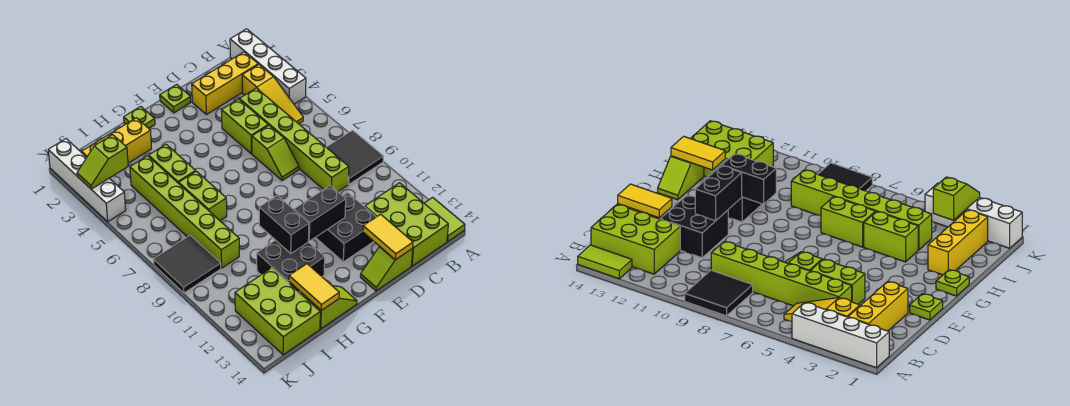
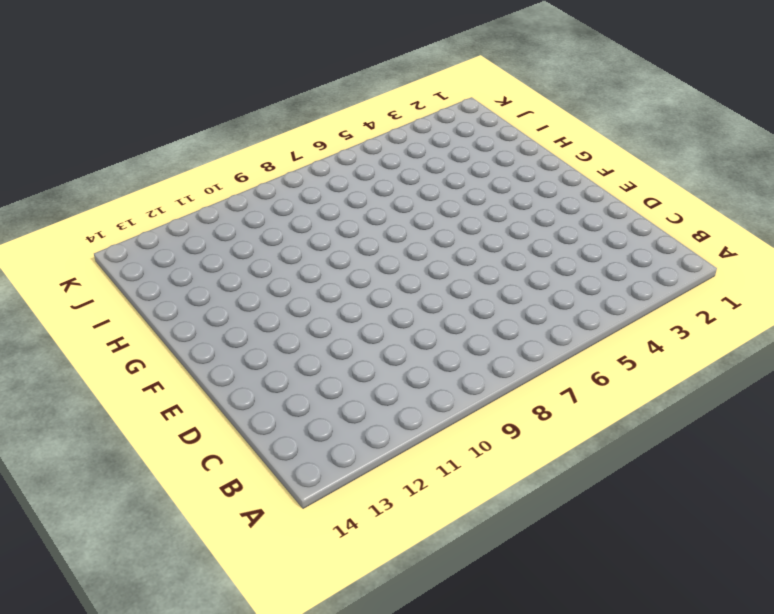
none -> white brick A1:A4 level 1
none -> black tile A8:B9 level 1
none -> lime tile A13:A14 level 1

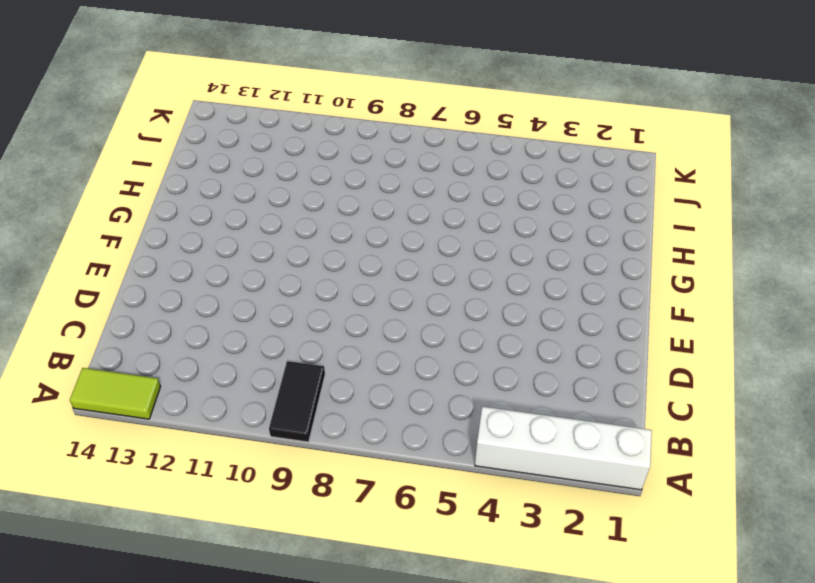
black tile A9:B9 level 1 -> black tile A8:B9 level 1
none -> yellow brick B2:D2 level 1
none -> yellow slope B3:B5 level 1 top 3
none -> lime brick B12:C14 level 1

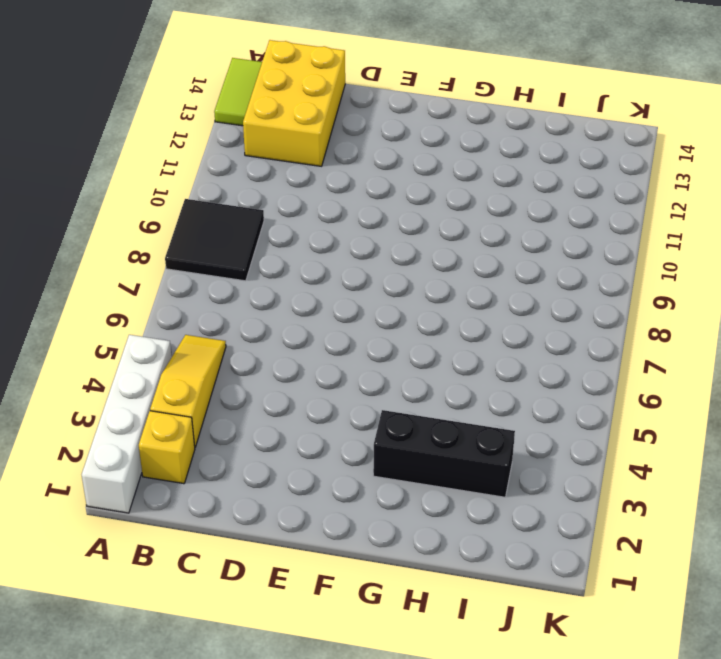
yellow brick B2 level 1 -> yellow brick B2:D2 level 1
yellow brick B12:C14 level 1 -> lime brick B12:C14 level 1
black brick G3:I3 level 1 -> none
none -> lime brick C4:C9 level 1
none -> lime brick D4:D5 level 1
none -> lime slope D6:D7 level 1 top 6

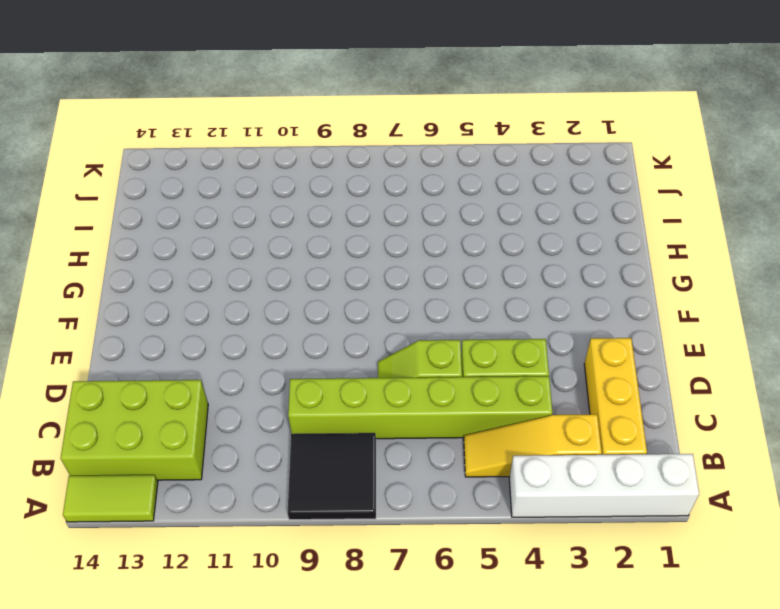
none -> black brick D11:E12 level 1
none -> lime slope D14:E14 level 1 top D
none -> lime plate E1 level 1

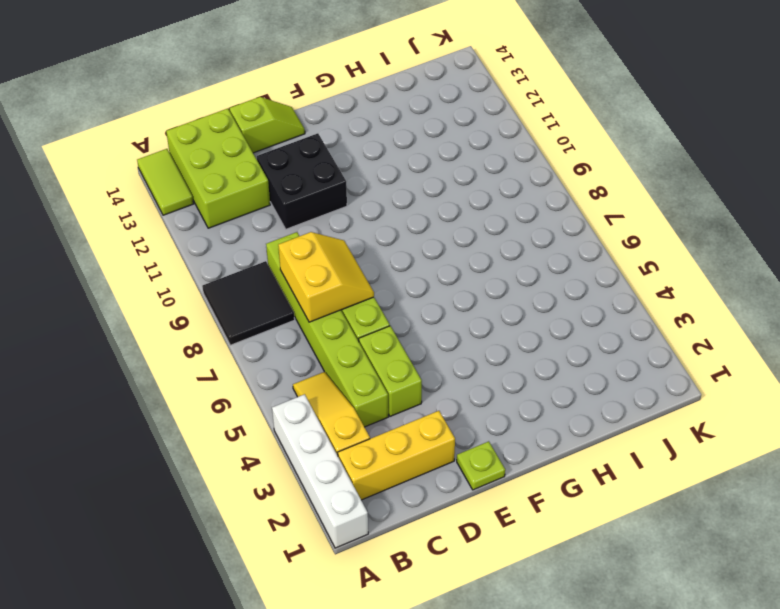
yellow slope C7:D8 level 2 top C -> none
none -> lime plate G1 level 1
none -> black brick G11:H12 level 1
none -> lime slope G14:H14 level 1 top H

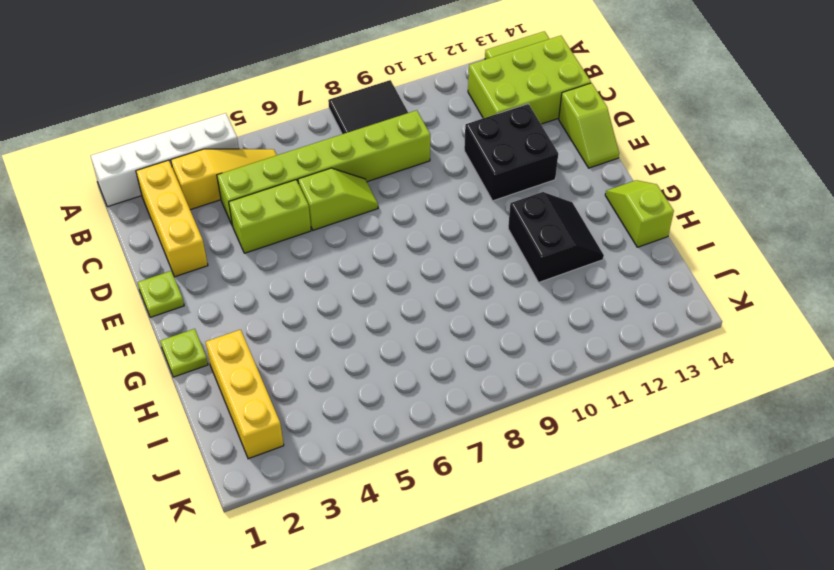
black slope G11:H12 level 1 top 11 -> black brick G11:H12 level 1
none -> lime brick H4:H5 level 1
none -> lime brick H6:H7 level 1
none -> lime brick I4:I9 level 1

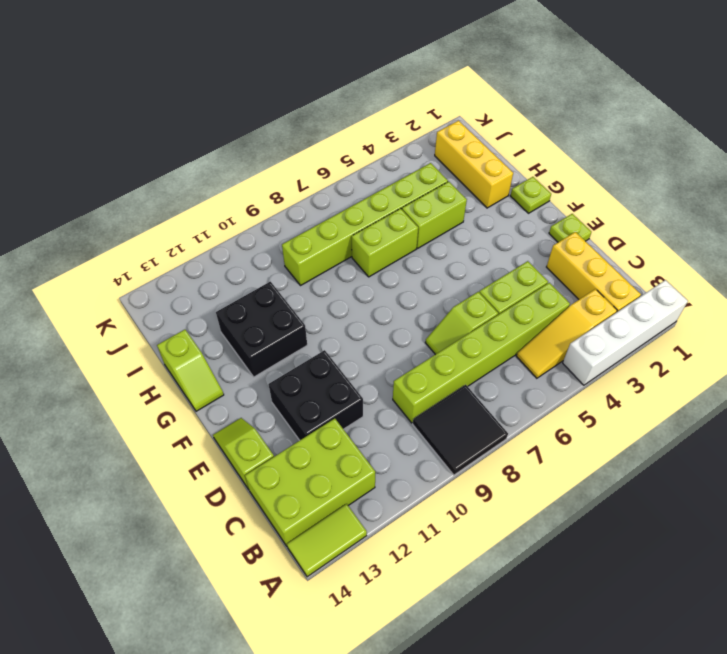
none -> lime brick I12:J14 level 1
none -> black tile J8:K9 level 1
none -> white brick K1:K4 level 1

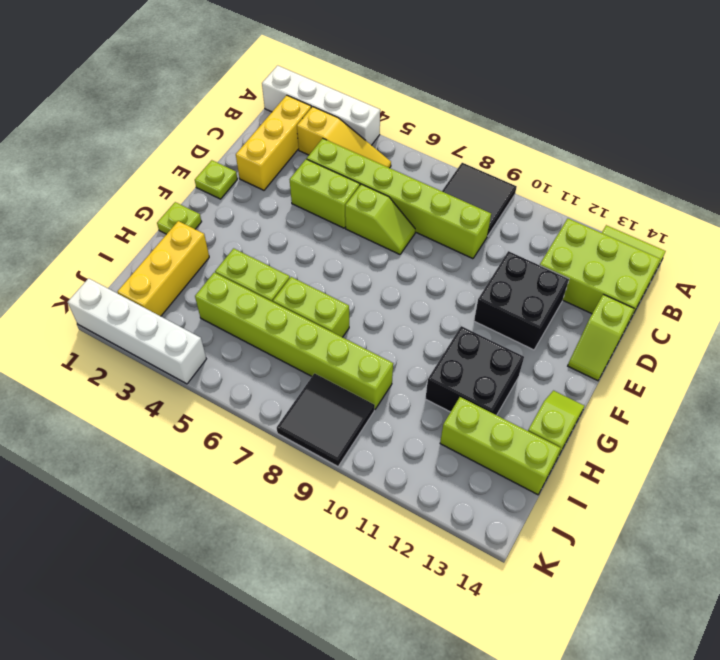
lime brick I12:I14 level 1 -> lime brick I12:J14 level 1
none -> yellow tile D13:D14 level 2
none -> black brick E11:F11 level 2
none -> black brick G10:G11 level 2

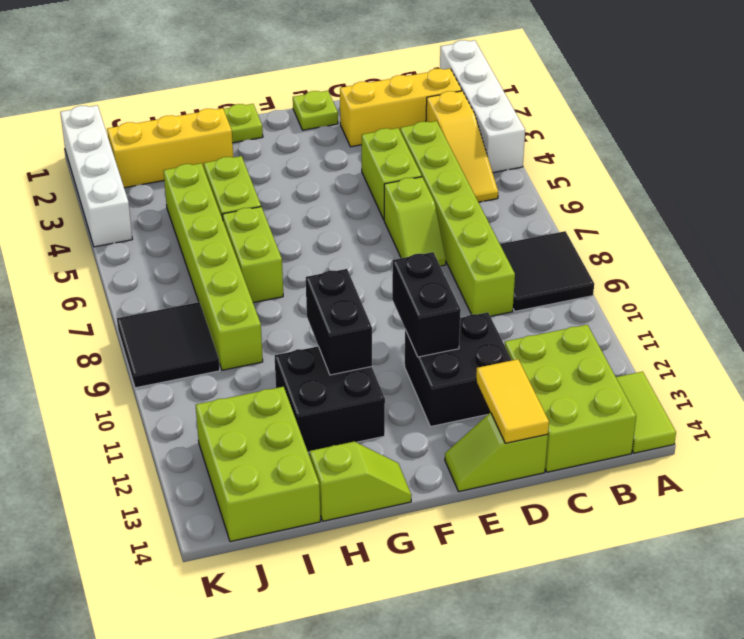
black brick E10:E11 level 2 -> black brick E11:F11 level 2
none -> yellow tile H13:H14 level 2
none -> lime slope J3:K3 level 2 top J

